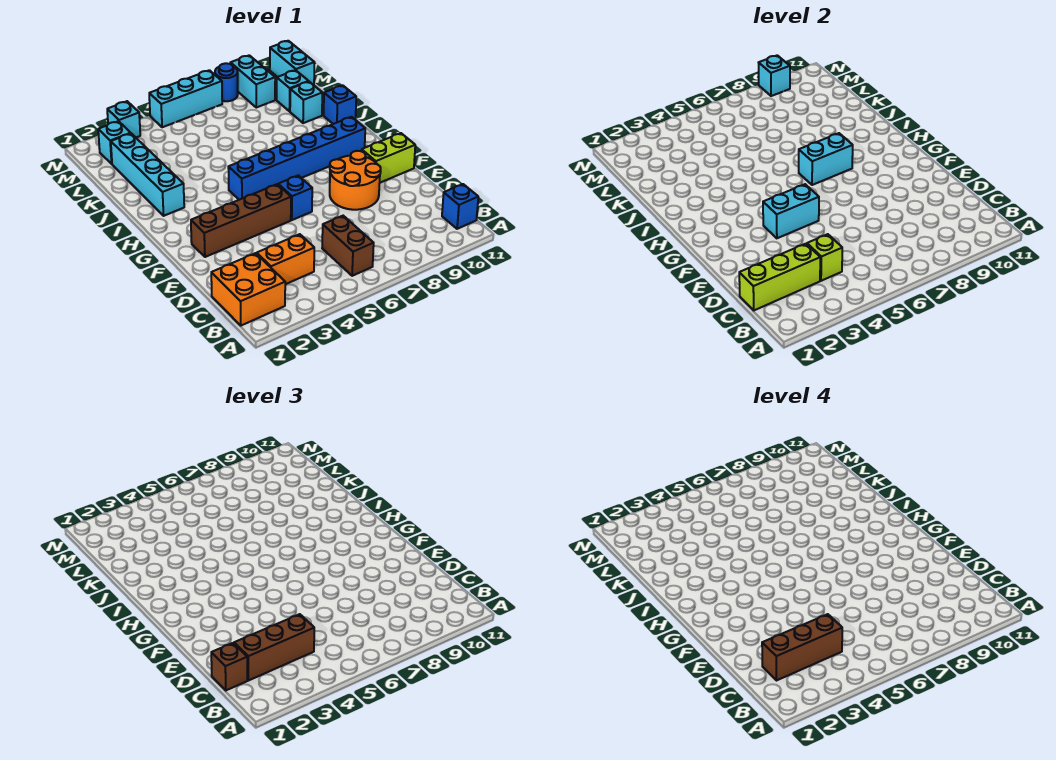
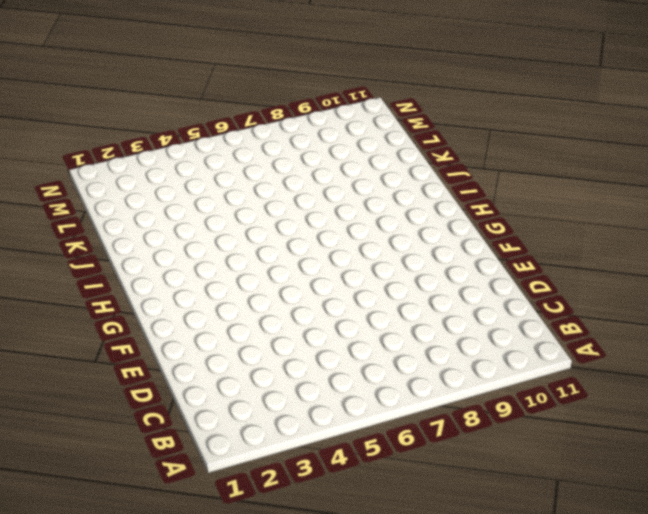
none -> orange brick B1:C2 level 1
none -> brown brick B6:C6 level 1
none -> blue brick B11 level 1

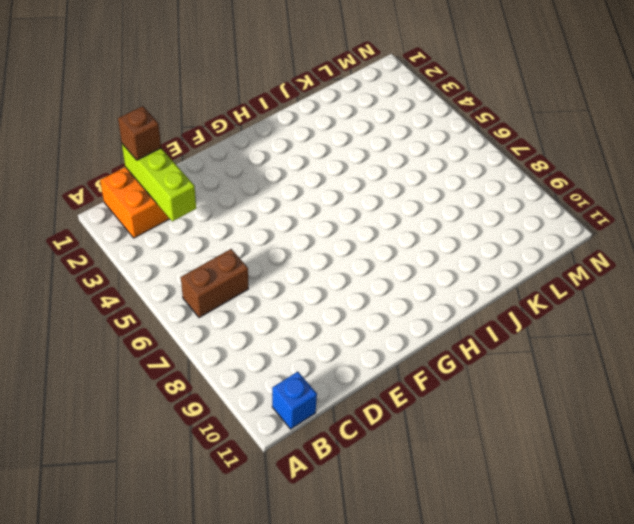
none -> orange brick C3:C4 level 1
none -> orange round brick E8:F9 level 1
none -> brown brick F2:F5 level 1

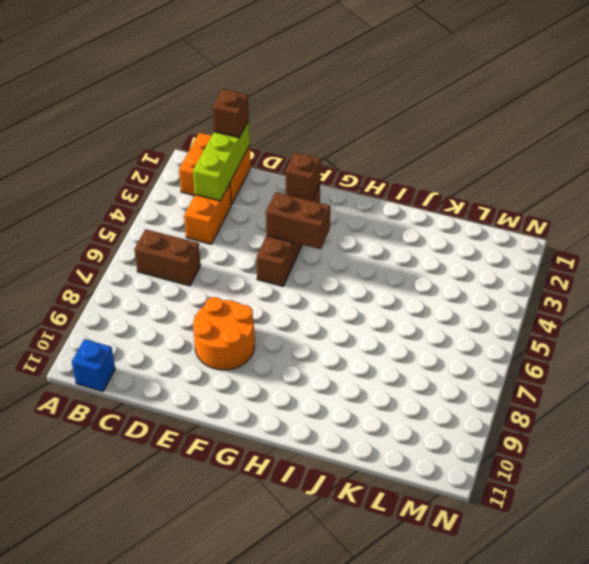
brown brick F2 level 2 -> none
brown brick F4:G4 level 2 -> cyan brick F4:F5 level 2
none -> blue brick F6 level 1
none -> lime brick F10:F11 level 1
none -> blue brick H5:H10 level 1

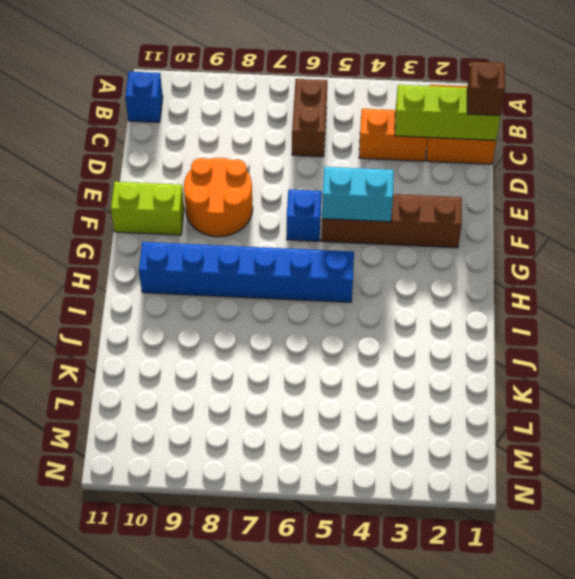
none -> cyan brick I2:L2 level 1
none -> blue brick J11 level 1
none -> cyan brick K10 level 1

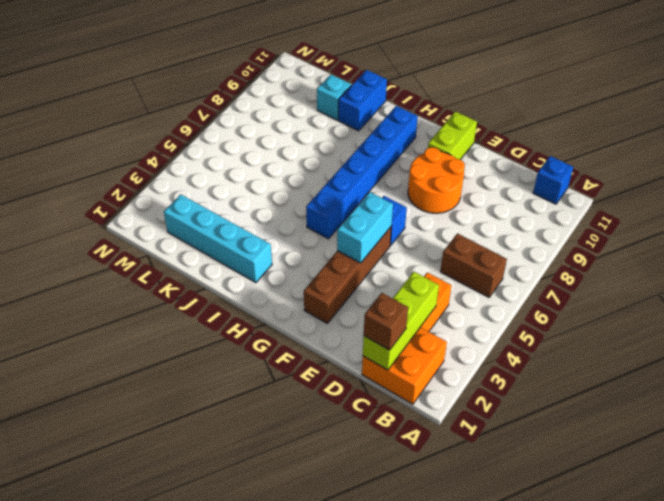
blue brick J10:J11 level 1 -> blue brick J11 level 1
none -> cyan brick L10 level 1
none -> cyan brick M2 level 1
none -> cyan brick M9:N9 level 1

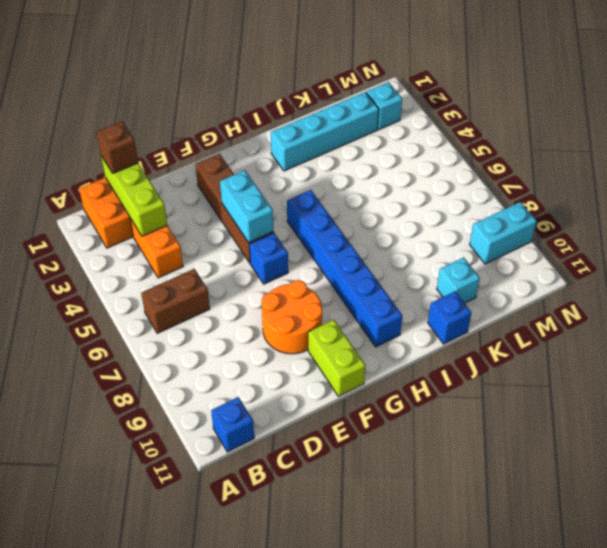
none -> cyan brick L10 level 1
none -> cyan brick M11:N11 level 1
none -> cyan brick N3 level 1

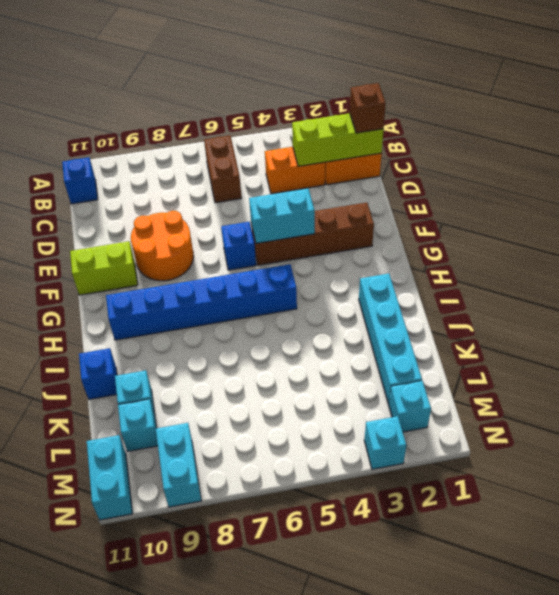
none -> cyan brick N5:N7 level 1
none -> blue round brick N8 level 1
none -> lime brick C4 level 2

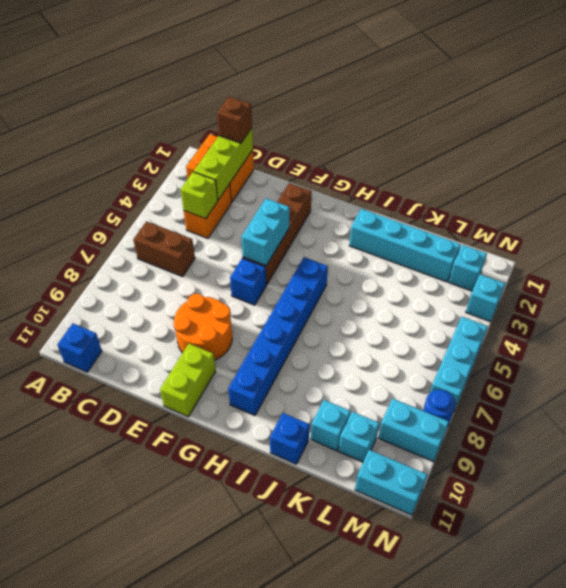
none -> cyan brick H7:H8 level 2
none -> cyan brick N9 level 2
none -> brown brick C2:C4 level 3

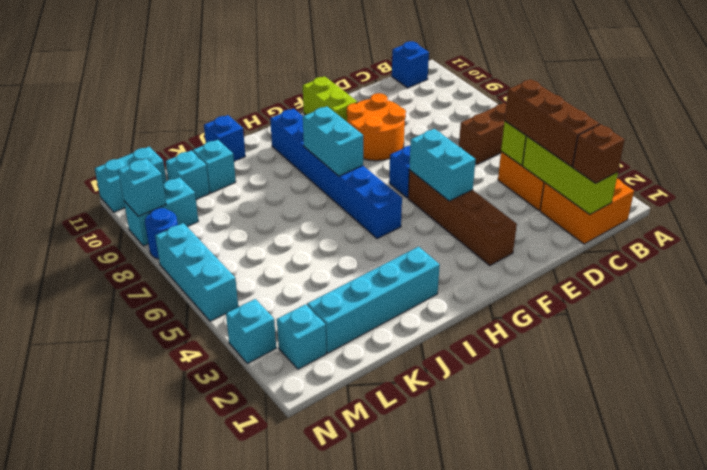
none -> brown brick C2:C4 level 4

